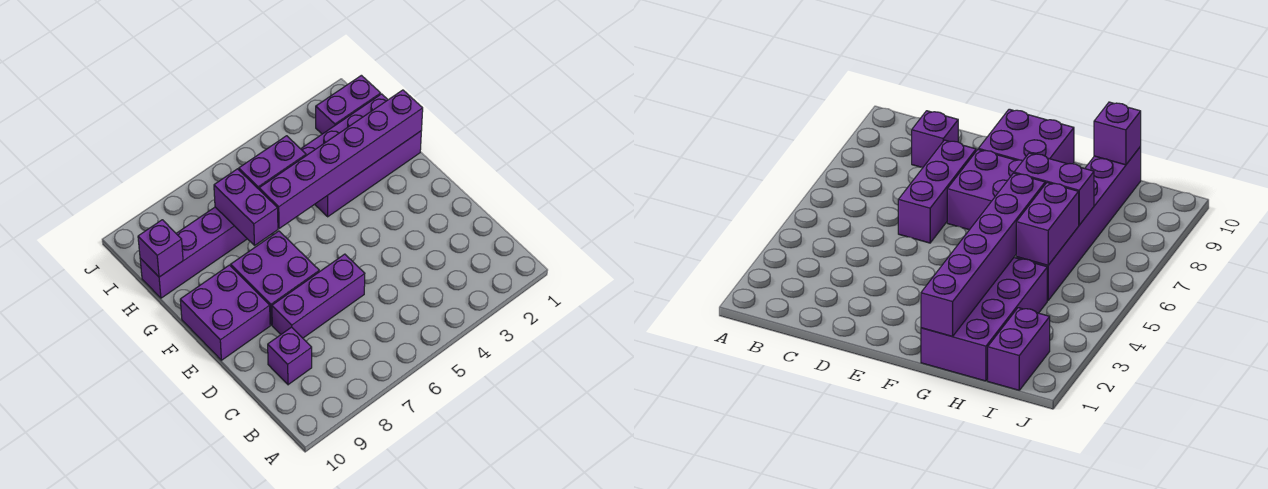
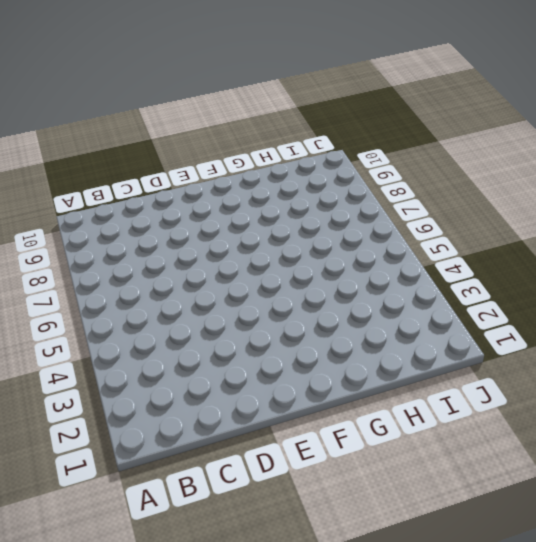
none -> purple brick C9 level 1
none -> purple brick D6:D8 level 1

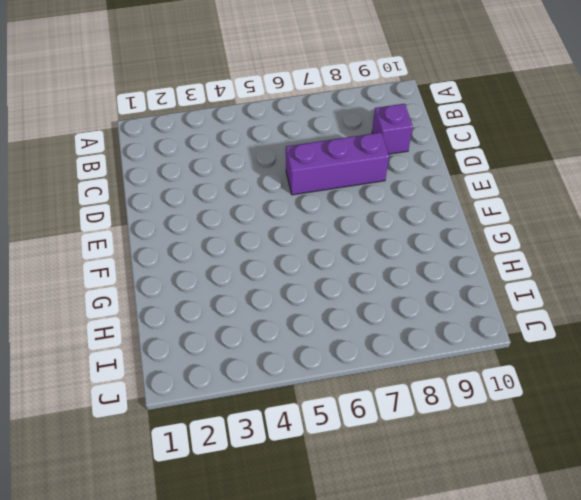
none -> purple brick E7:F8 level 1
none -> purple brick E9:F10 level 1

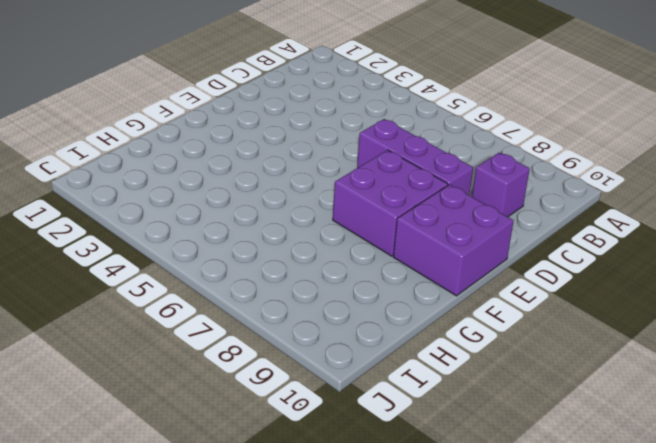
none -> purple brick G1:H4 level 1
none -> purple brick H5:H10 level 1

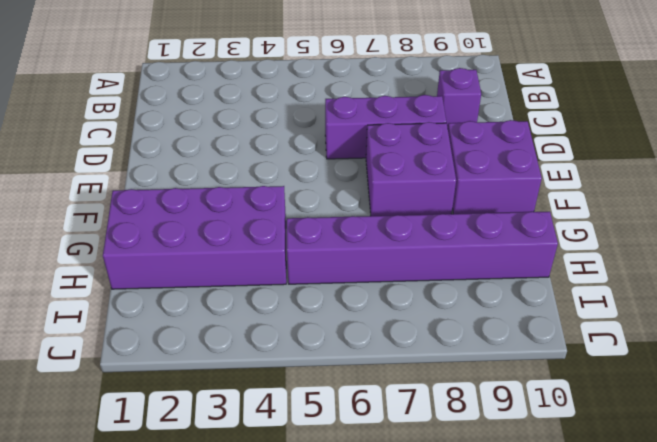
none -> purple brick I1:I2 level 1
none -> purple brick G1:G6 level 2

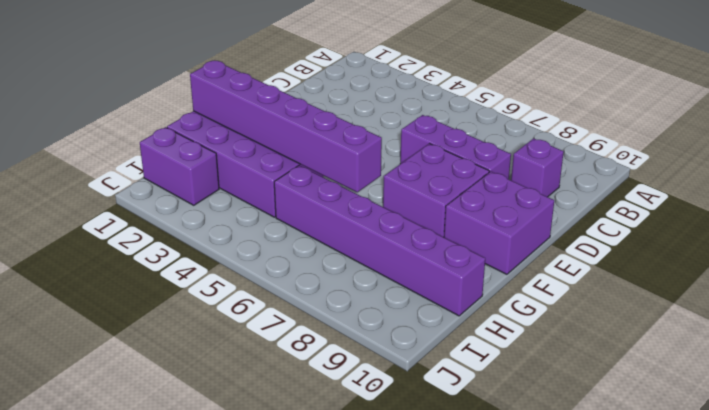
none -> purple brick G7:H7 level 2
none -> purple brick H5:H6 level 2

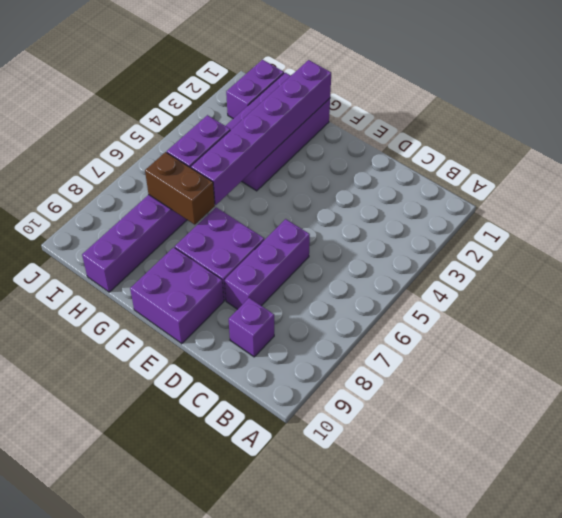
brown brick G7:H7 level 2 -> purple brick G7:H7 level 2
none -> purple brick H10 level 2

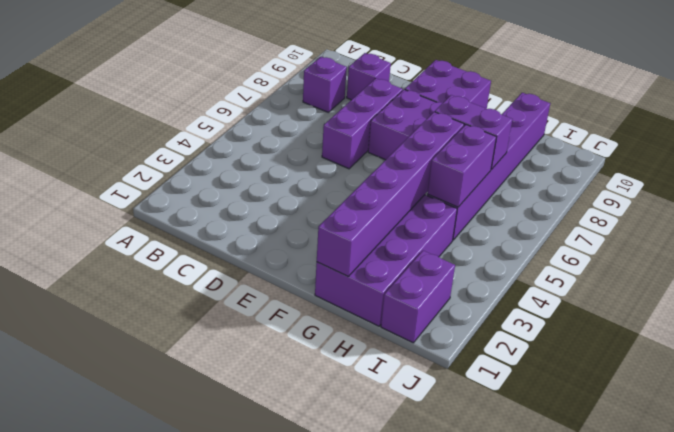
purple brick B8 level 1 -> purple brick H10 level 2

